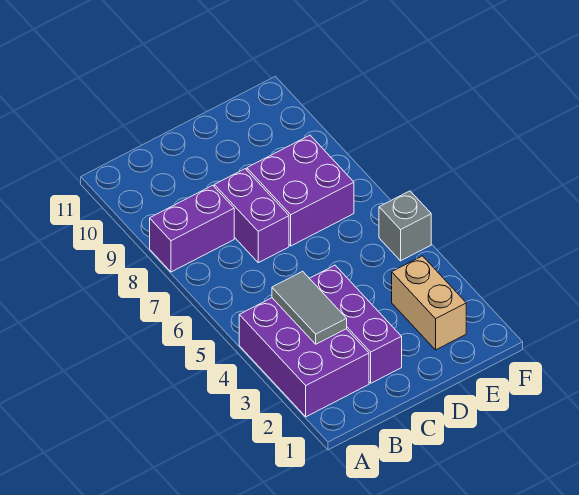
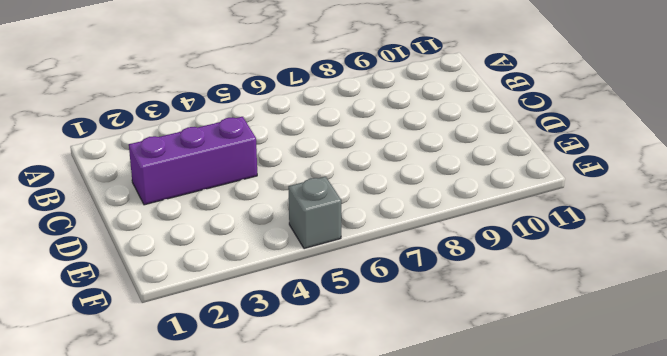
none -> purple brick A2:B4 level 1
none -> purple brick A8:B8 level 1

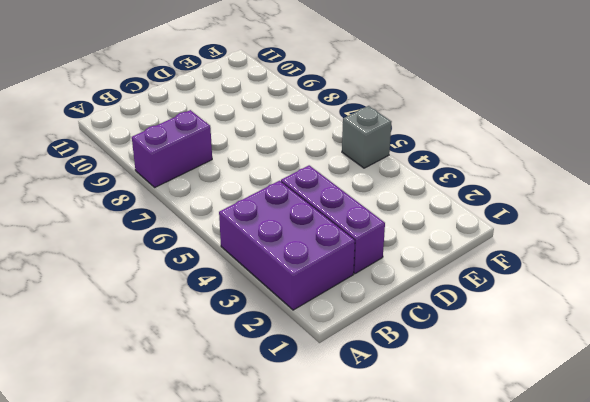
none -> purple brick C7:C8 level 1
none -> purple brick D7:E8 level 1

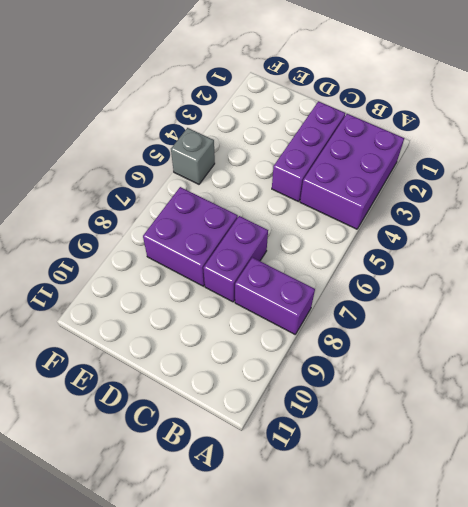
none -> tan brick E2:E3 level 1
none -> grey tile B3:B4 level 2

